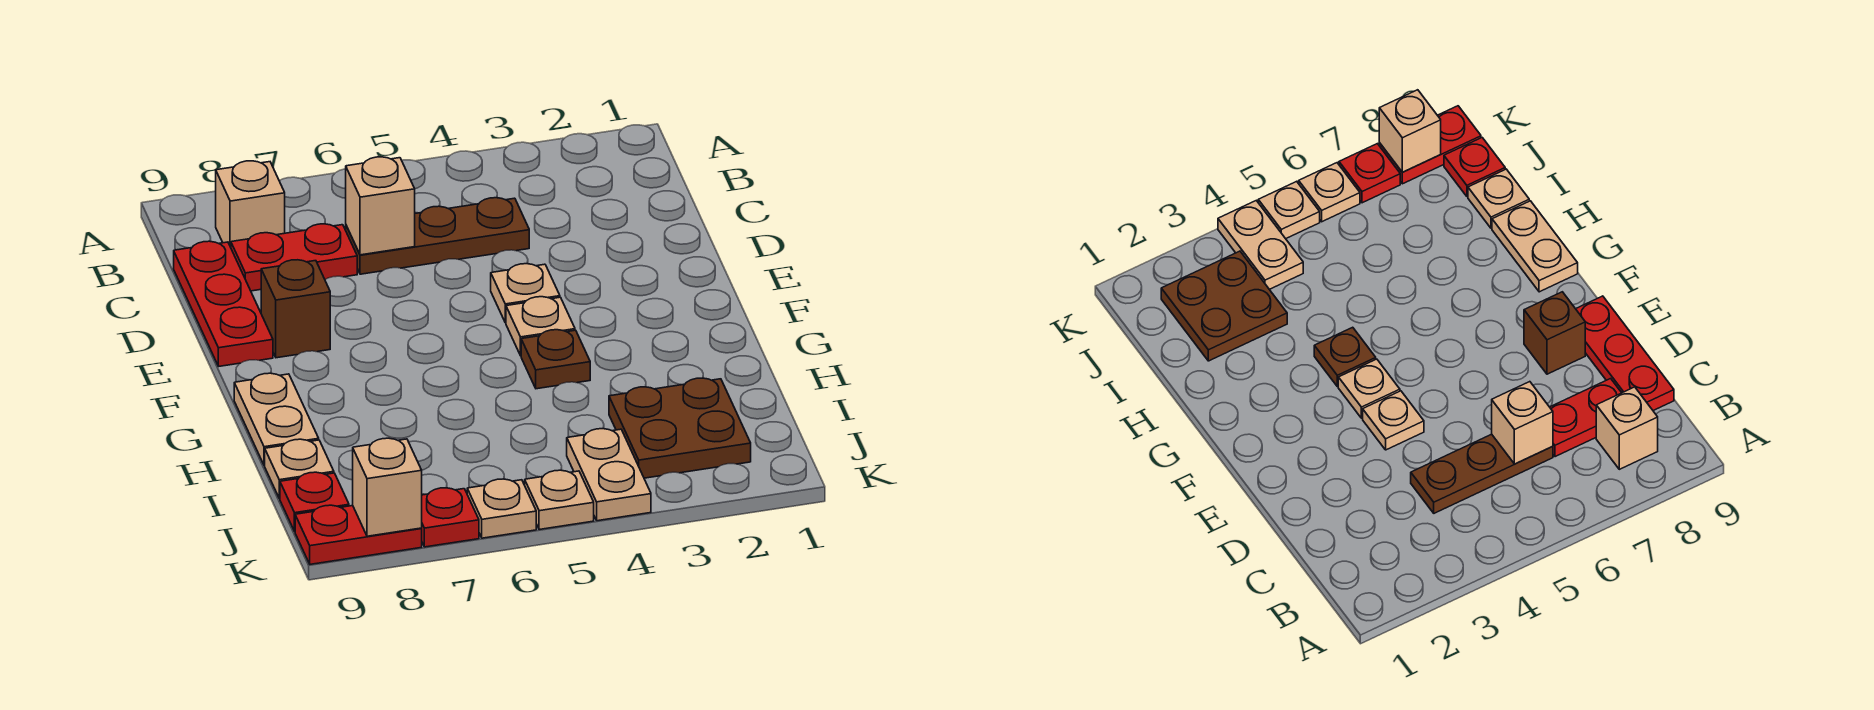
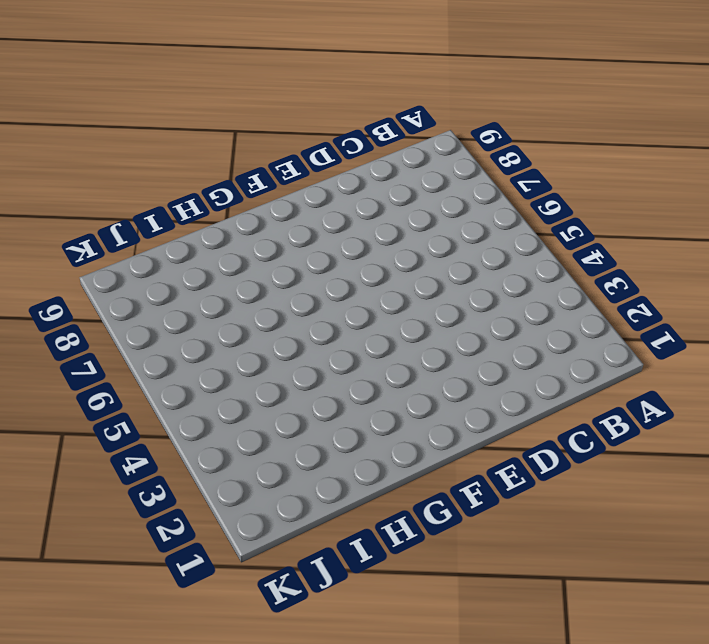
none -> tan brick B8 level 1
none -> brown plate C4:C6 level 1
none -> red plate C7:C8 level 1

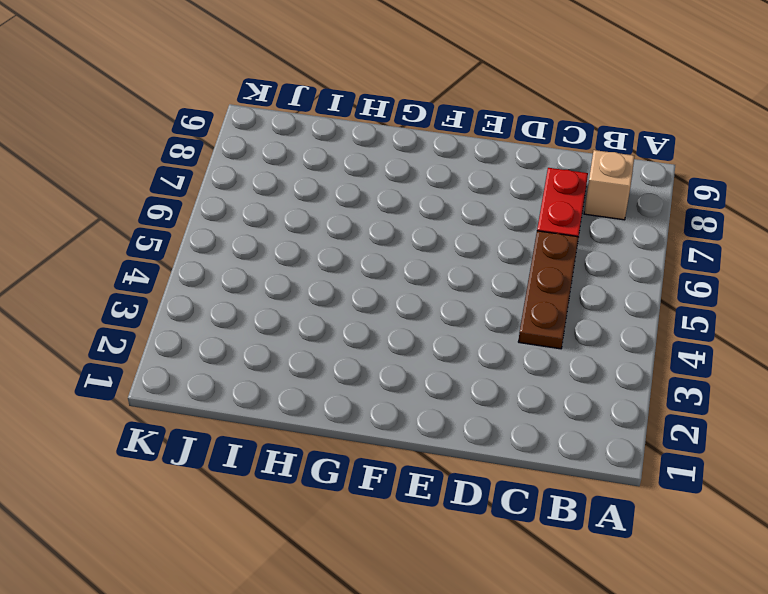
none -> red plate C9:E9 level 1
none -> tan plate E4 level 1
none -> brown brick E8 level 1

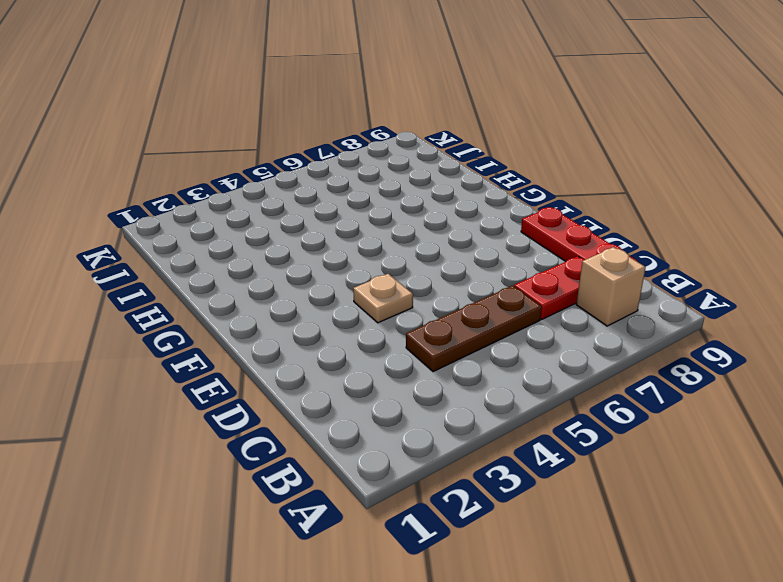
none -> brown brick E8 level 1
none -> tan plate F4 level 1
none -> brown plate G4 level 1

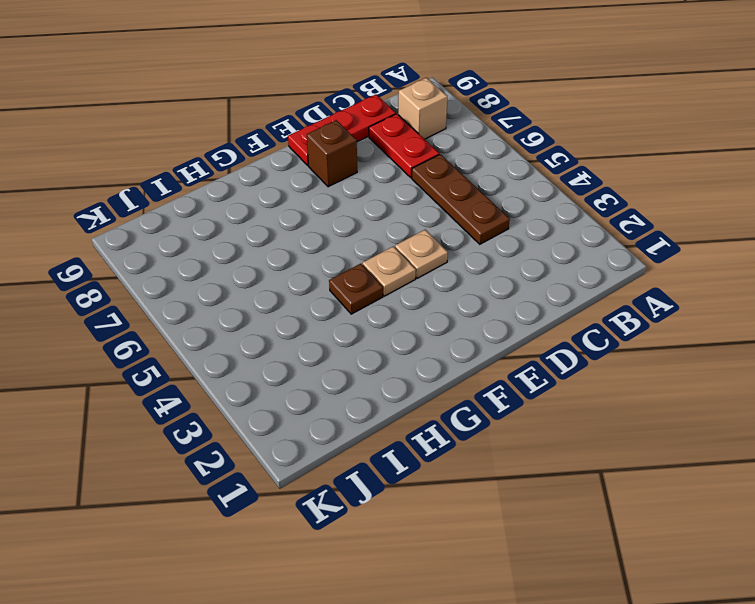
none -> tan plate G9:H9 level 1
none -> brown plate I2:J3 level 1
none -> tan plate I9 level 1

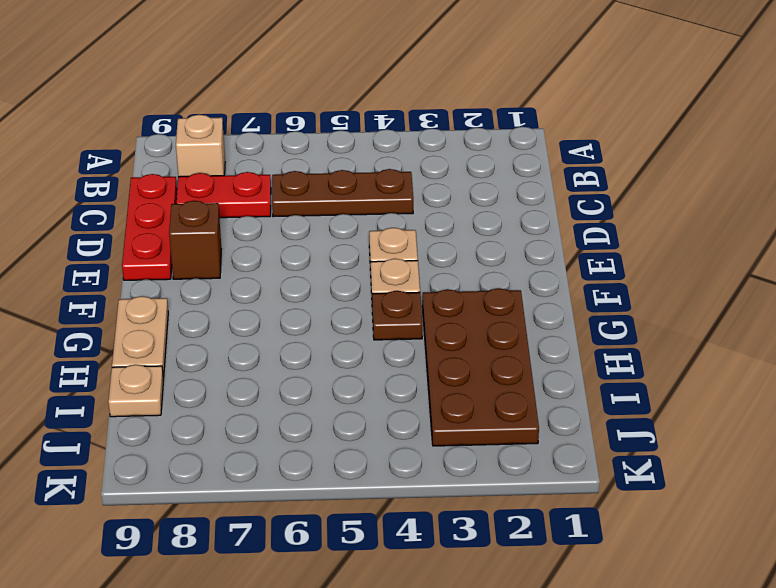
brown plate G2:J3 level 1 -> brown plate I2:J3 level 1
none -> tan plate J4:K4 level 1
none -> red plate J9 level 1
none -> tan plate K5 level 1

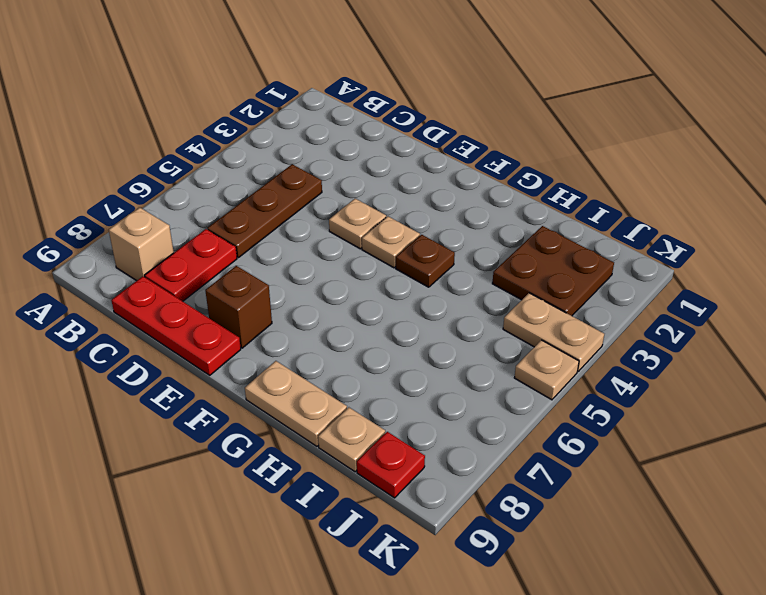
none -> tan plate K6 level 1
none -> red plate K7 level 1
none -> red plate K8:K9 level 1

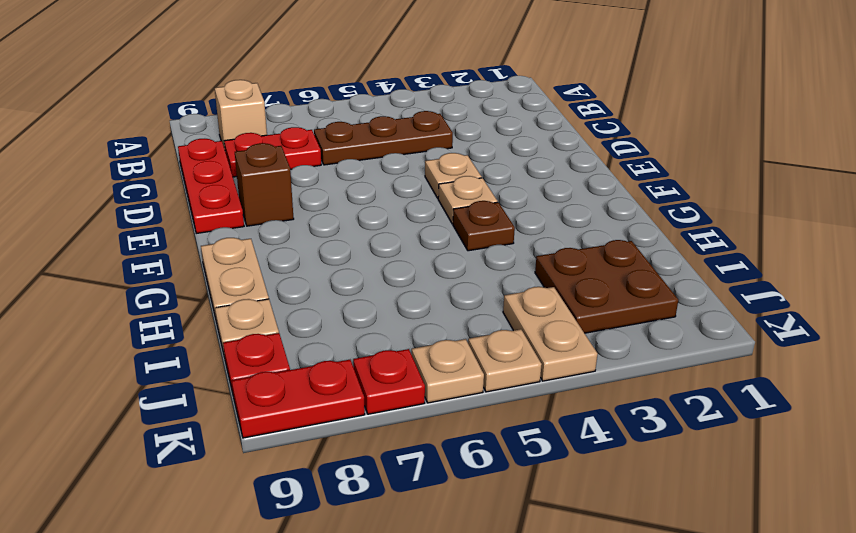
none -> tan brick C6 level 2
none -> tan brick K8 level 2

